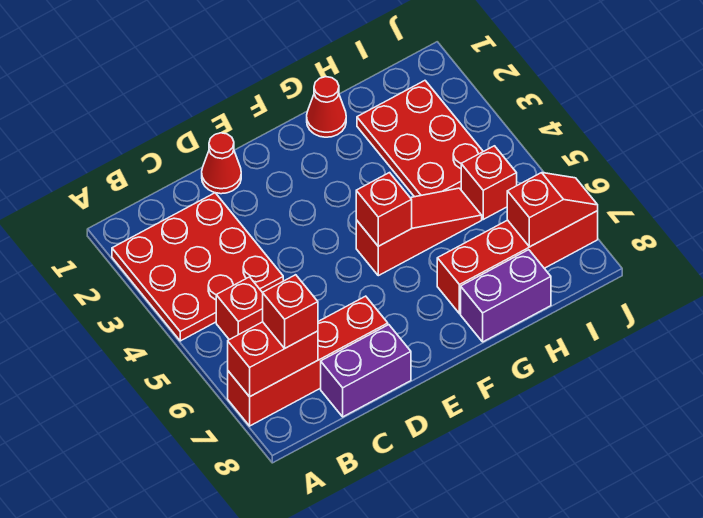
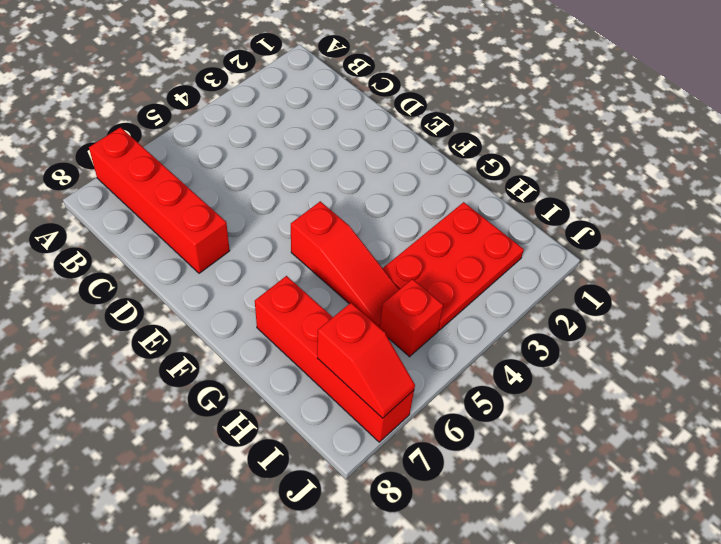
none -> red plate A2:C4 level 1
none -> red brick B5 level 1
none -> purple brick C8:D8 level 1

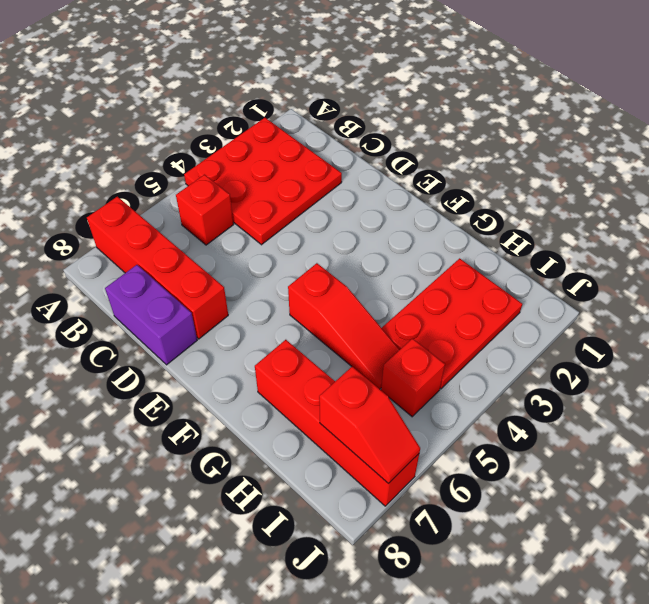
none -> red cone D1 level 1
none -> red cone G1 level 1
none -> purple brick G8:H8 level 1

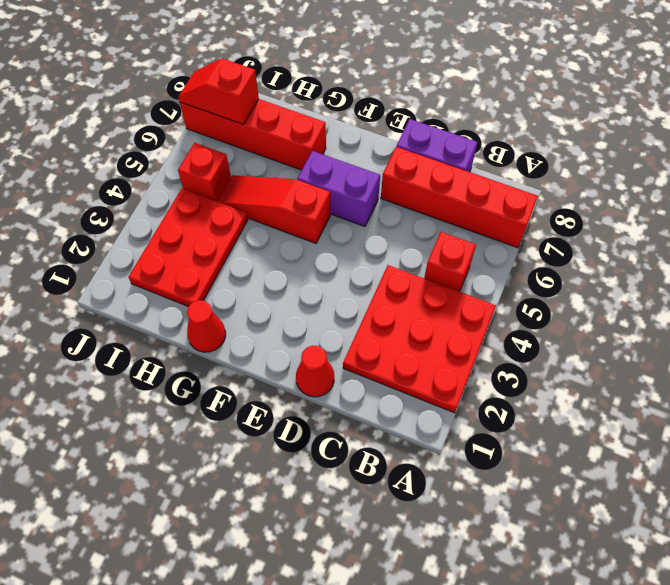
purple brick E6:F6 level 1 -> purple brick G8:H8 level 1
none -> red brick A7:B7 level 2
none -> red brick F5 level 2
none -> red brick B7 level 3

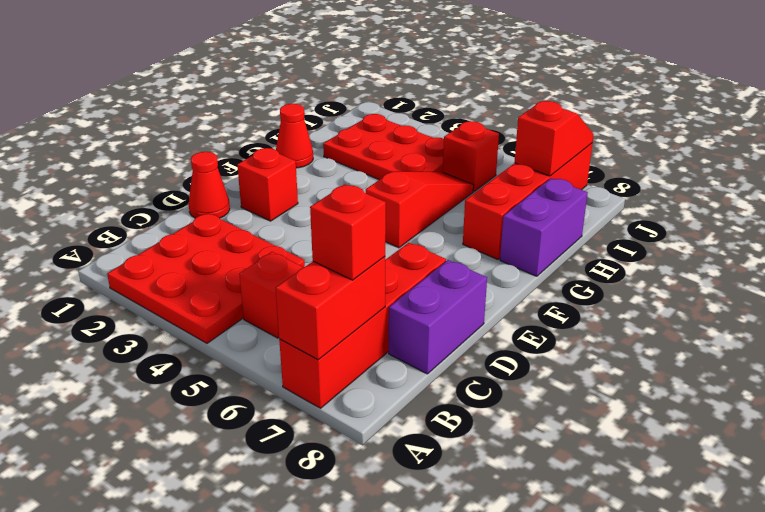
red brick E2 level 1 -> red brick F5 level 2

